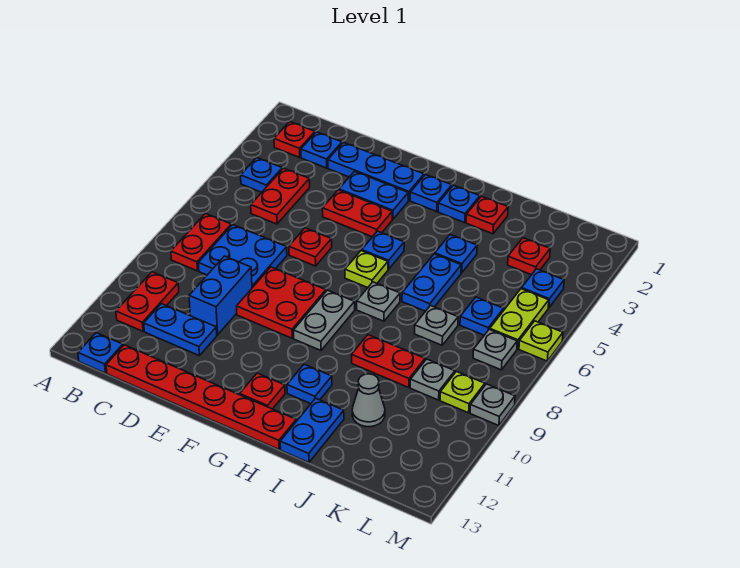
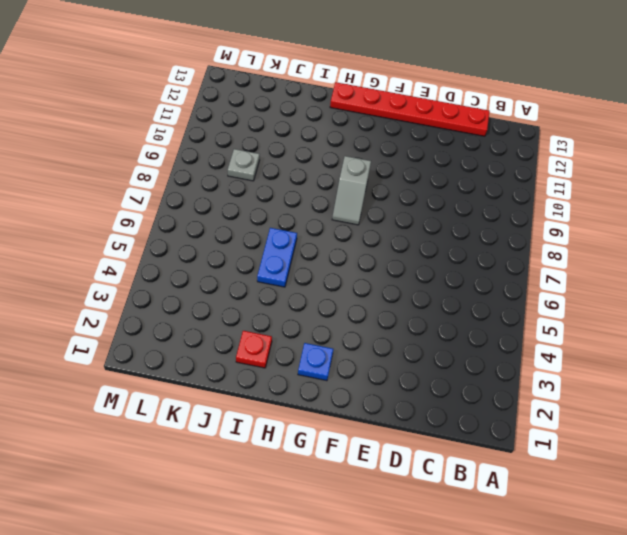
grey slope G8:G9 level 1 top 9 -> grey plate G8:G9 level 1
none -> red plate B2 level 1
none -> blue plate B4 level 1
none -> red plate B7:B8 level 1
none -> red plate B10:B11 level 1

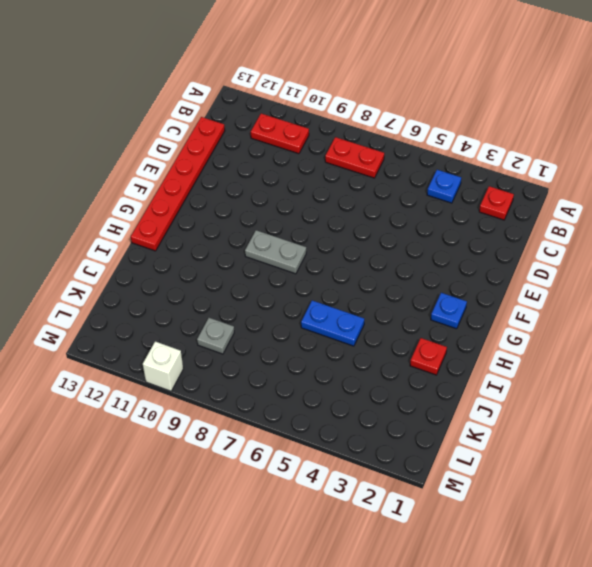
white brick M10 level 1 -> none
none -> blue plate B13 level 1
none -> blue plate C2 level 1
none -> red plate C4:C5 level 1
none -> blue plate C7:D8 level 1

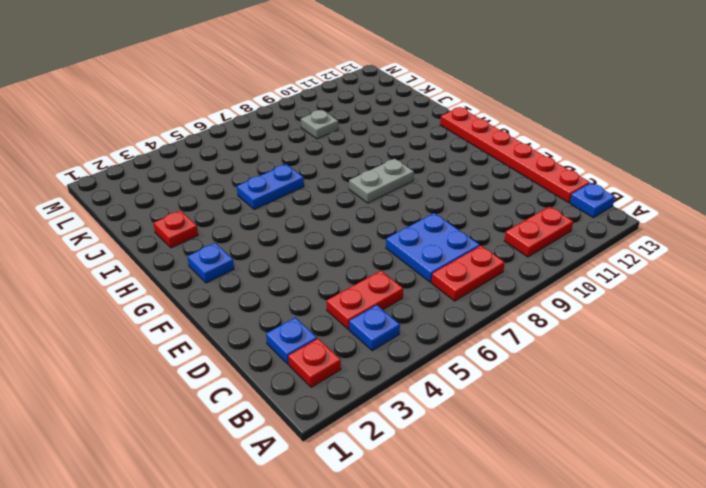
none -> blue plate C11:D11 level 1
none -> blue plate D2:F2 level 1
none -> blue brick D9:D10 level 1
none -> blue plate E3:F3 level 1

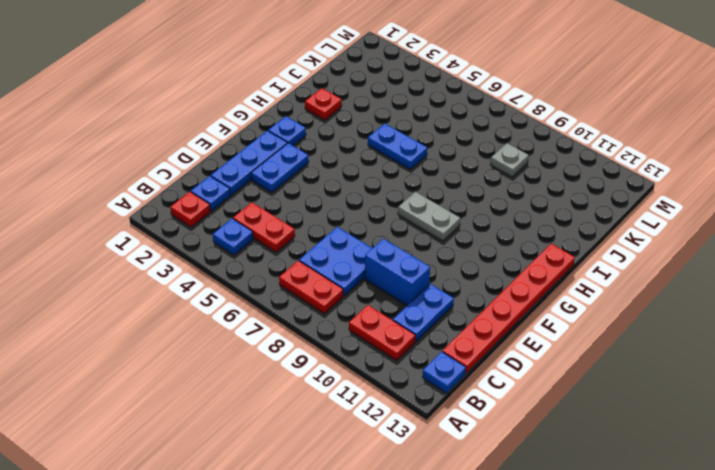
none -> red plate E4:F4 level 1
none -> red plate E6 level 1
none -> red plate E8:F9 level 1
none -> blue plate G5 level 1

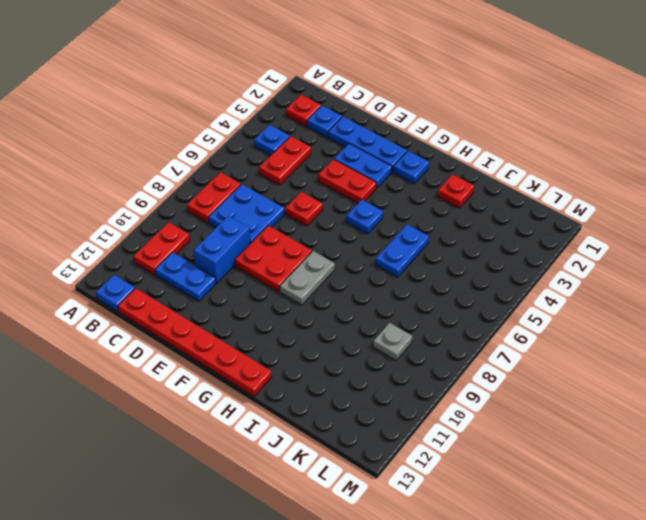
none -> lime plate G6 level 1
none -> red plate G12 level 1
none -> blue plate H2 level 1
none -> grey plate H7 level 1

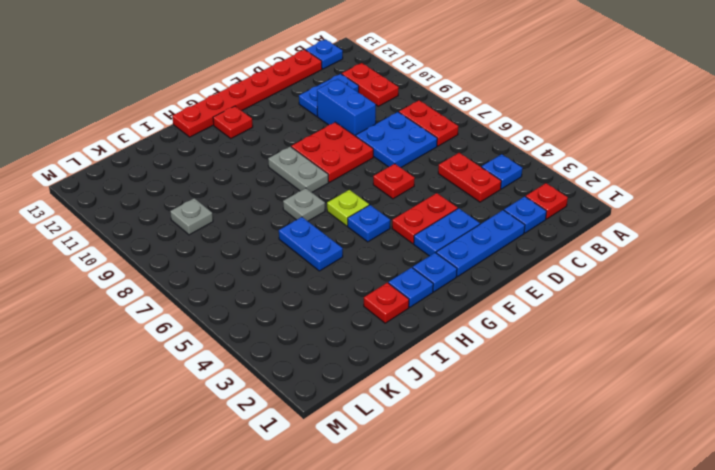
none -> blue plate H11 level 1
none -> blue plate I4 level 1
none -> red plate I9:J9 level 1
none -> blue plate I12:I13 level 1

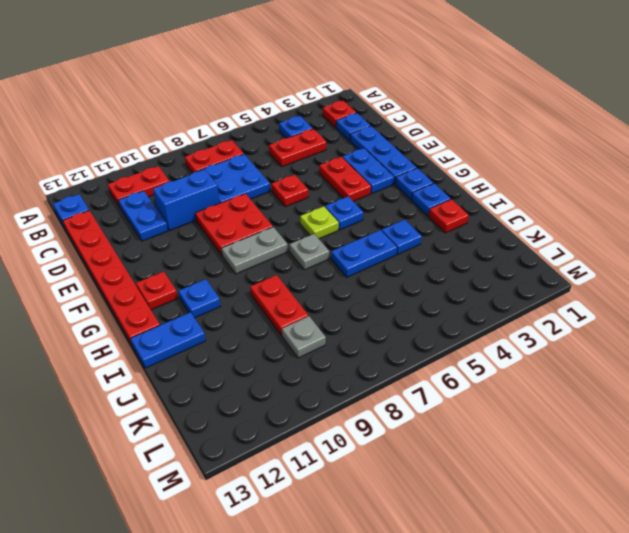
none -> grey plate J7 level 1
none -> grey cone J11 level 1
none -> red plate K3 level 1
none -> blue plate K6 level 1

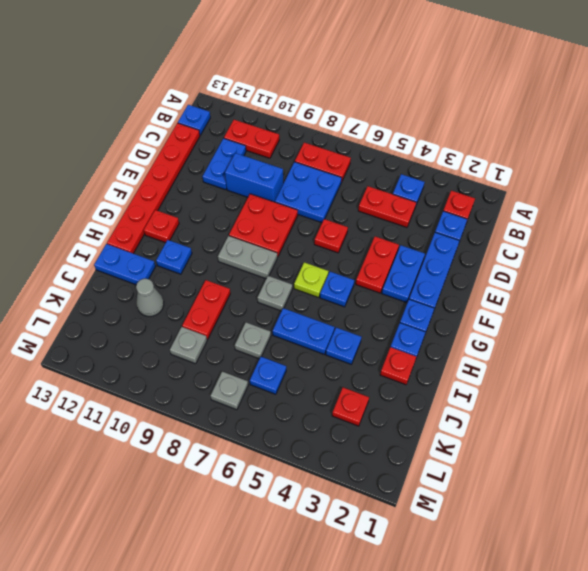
none -> blue plate L4 level 1
none -> lime plate L5:L6 level 1
none -> lime plate L9 level 1
none -> lime plate M6 level 1

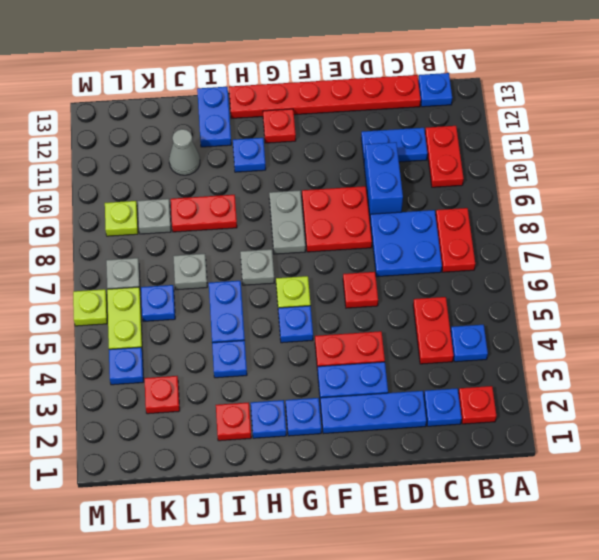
none -> grey plate M9 level 1

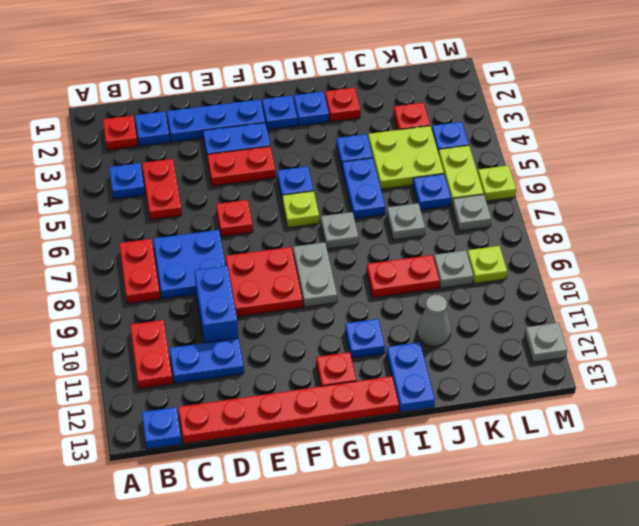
lime plate J4:K5 level 1 -> none
grey plate M12 level 1 -> grey plate M9 level 1

